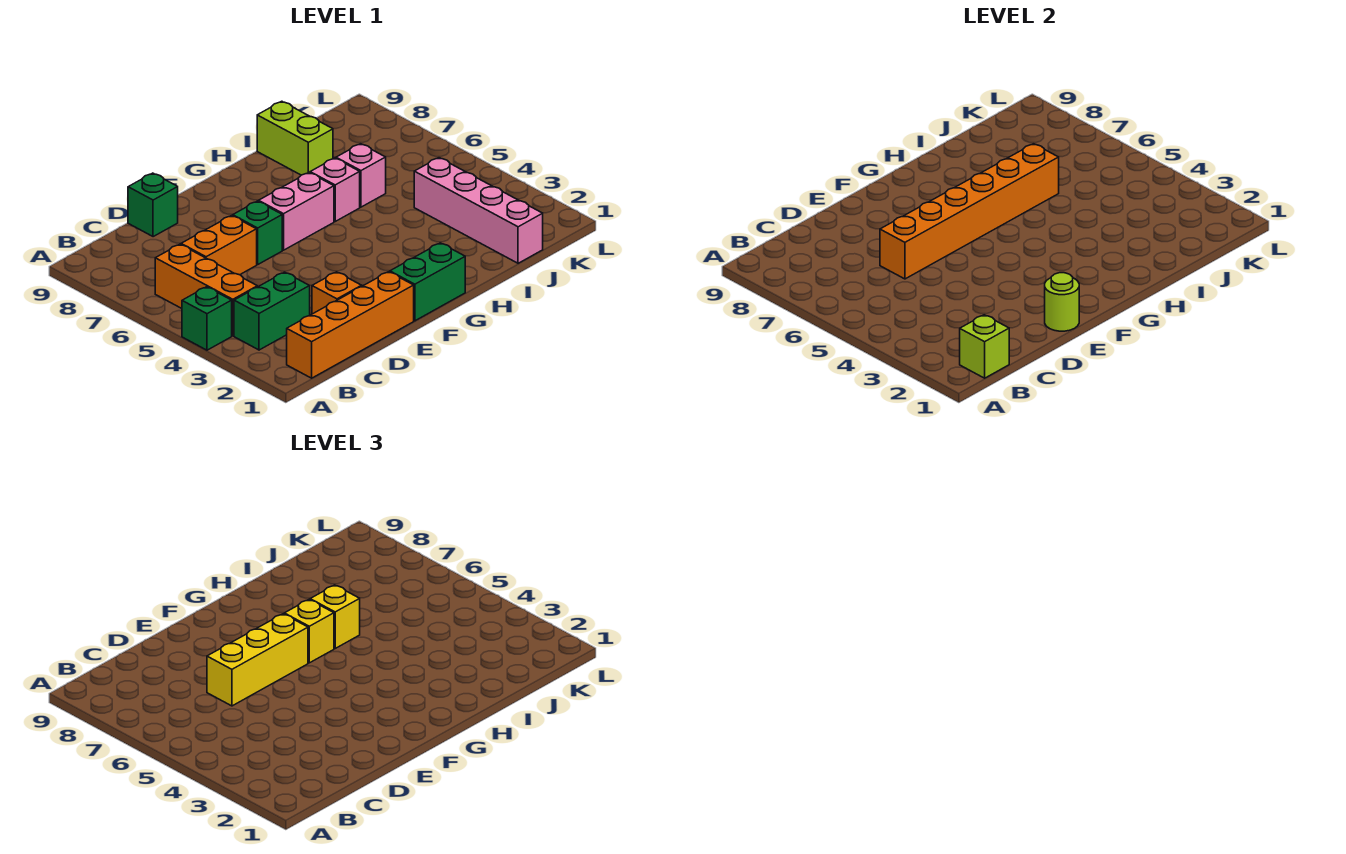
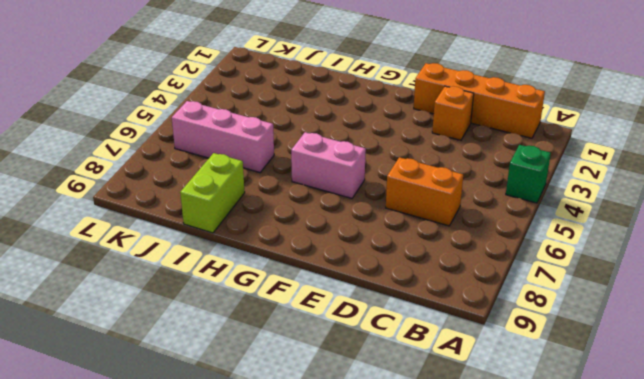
pink brick I6:K6 level 1 -> pink brick I6 level 1
none -> green brick B3:C3 level 1
none -> orange brick B4:B6 level 1
none -> green brick D9 level 1

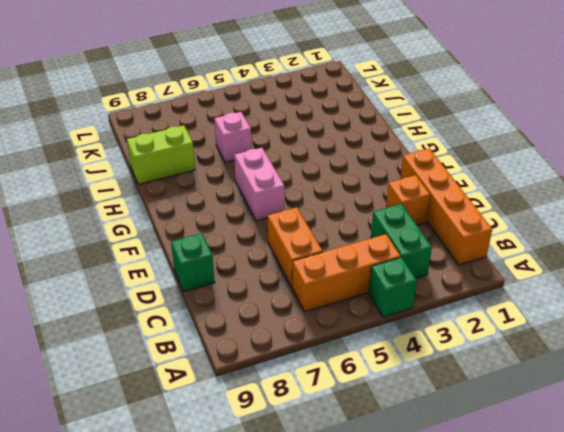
none -> green brick E6 level 1
none -> green brick F1:G1 level 1
none -> pink brick H6 level 1

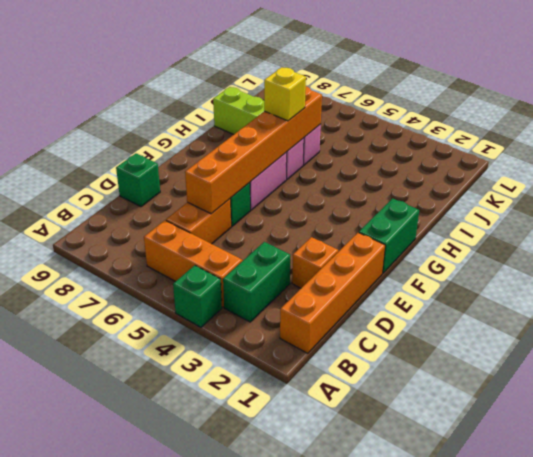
none -> pink brick J1:J4 level 1
none -> lime brick B1 level 2
none -> lime round brick E1 level 2

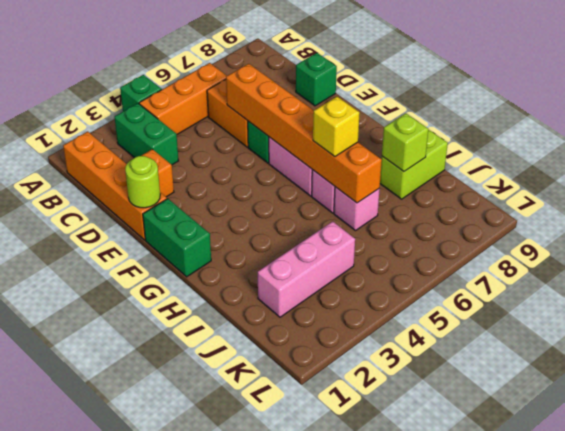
lime brick I8 level 2 -> lime brick B1 level 2
pink brick J2:J4 level 1 -> pink brick J1:J4 level 1
none -> yellow brick D6:F6 level 3
none -> yellow brick G6 level 3

